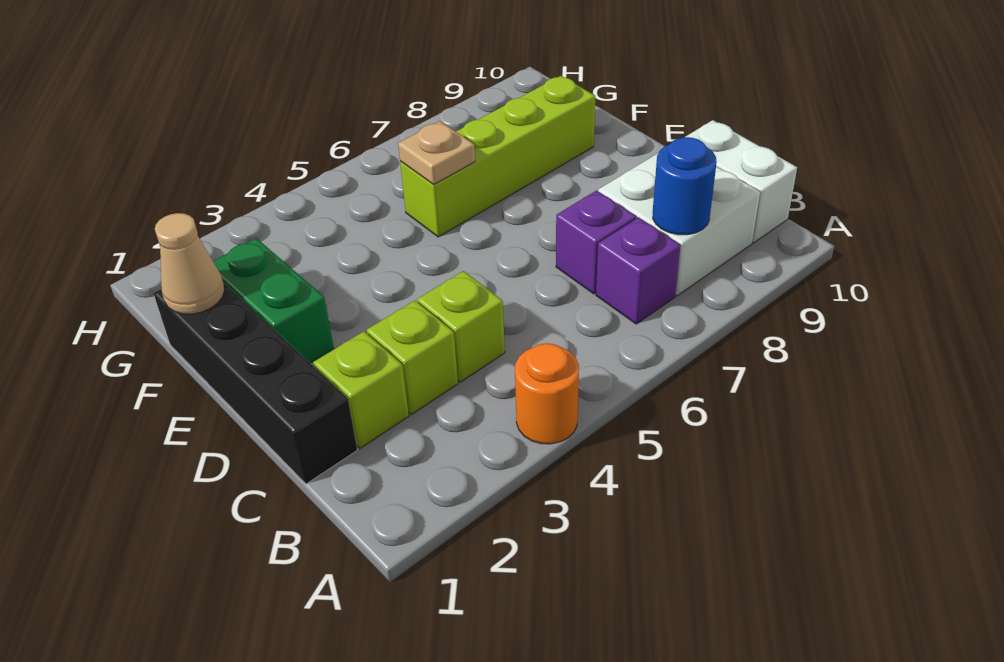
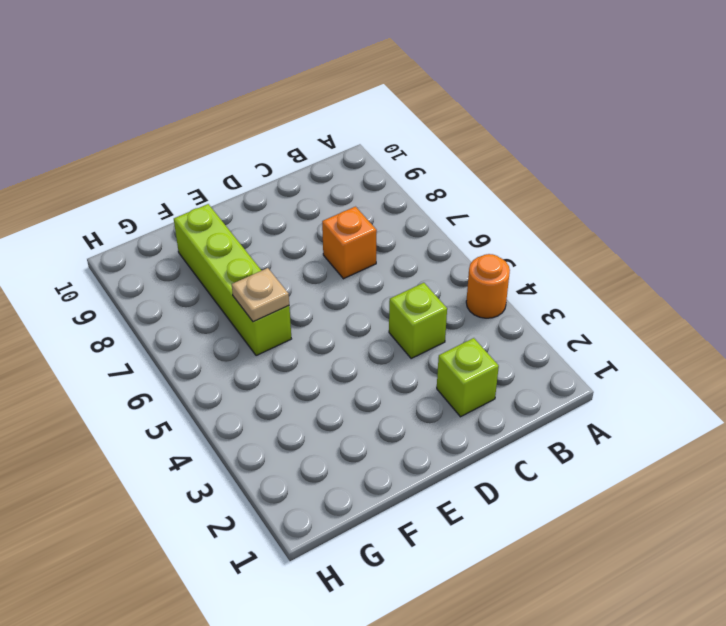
orange brick C7 level 1 -> purple brick C7 level 1
none -> purple brick B7 level 1
none -> white brick B8:C9 level 1
none -> white brick B10:C10 level 1

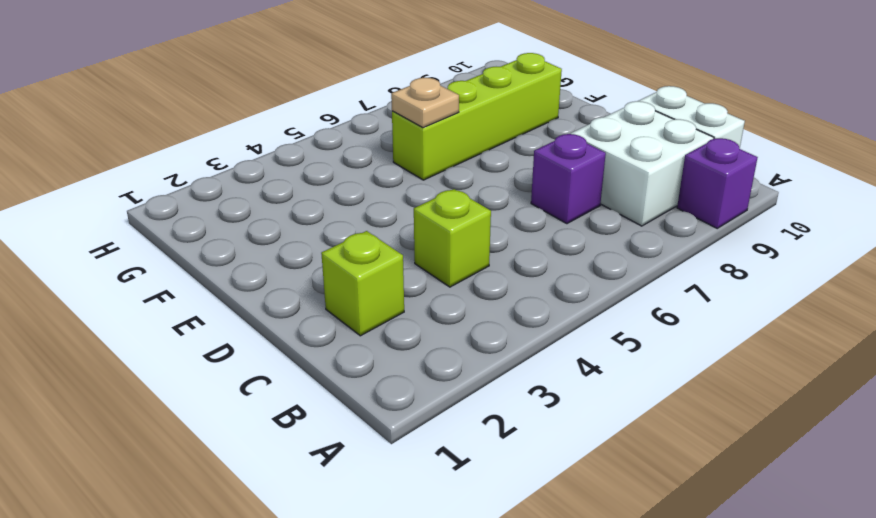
purple brick A9 level 1 -> purple brick B7 level 1
none -> orange round brick A4 level 1
none -> black brick C1:F1 level 1
none -> lime brick C3 level 1

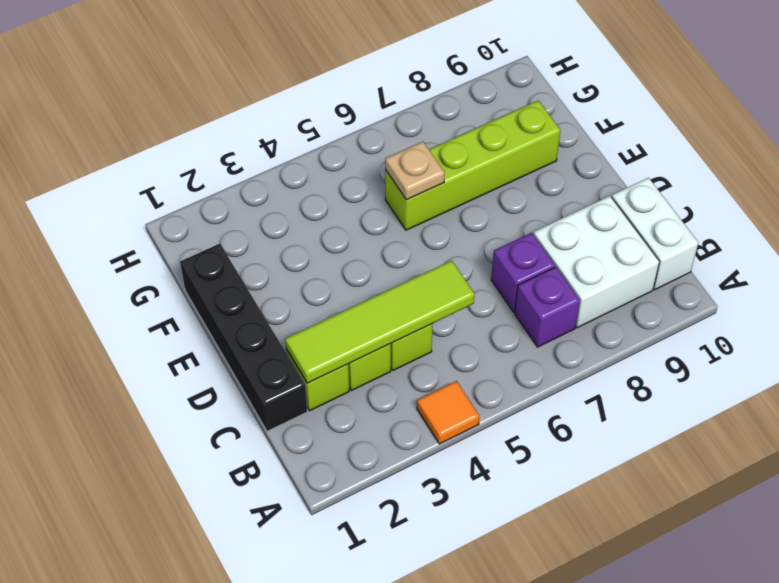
orange tile A4 level 1 -> orange round brick A4 level 1
lime tile C2:C5 level 2 -> none
none -> green brick E2:F2 level 1
none -> blue round brick B8 level 2
none -> tan cone F1 level 2

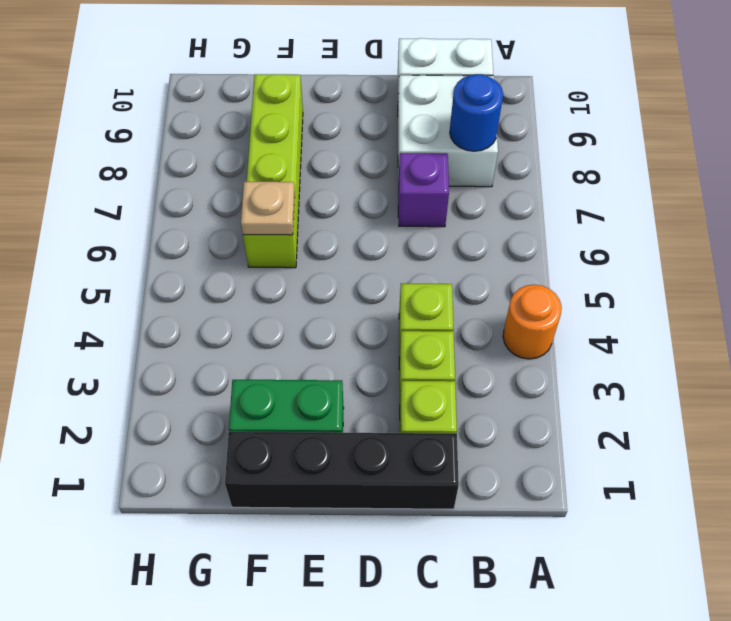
none -> purple brick B7 level 1
none -> tan cone F1 level 2

